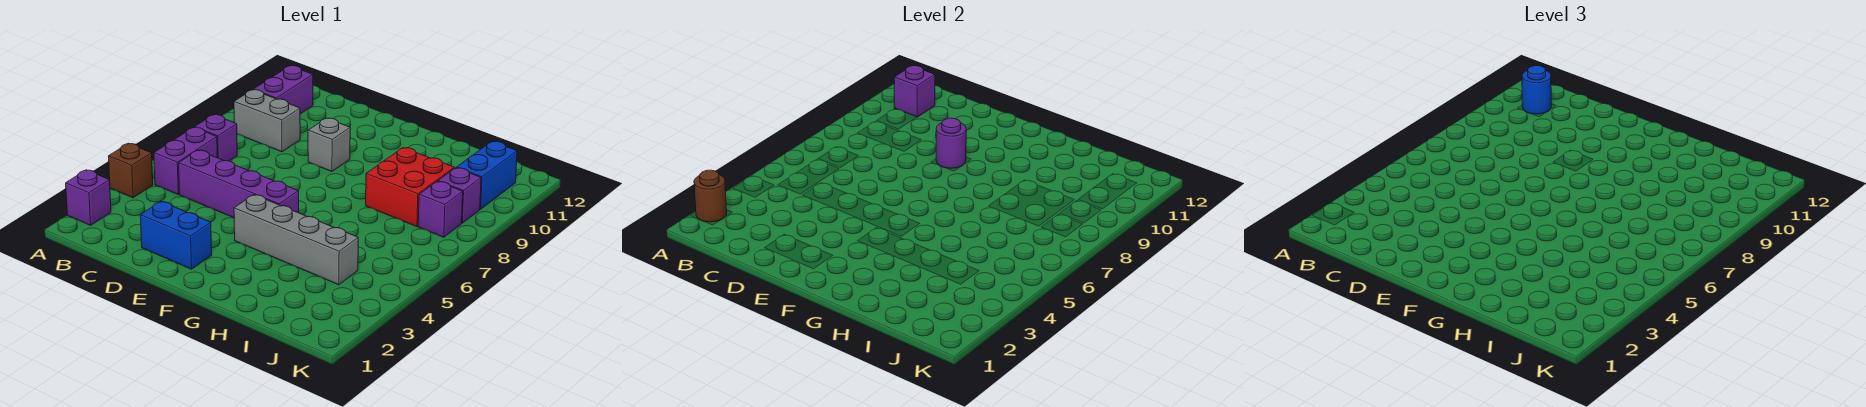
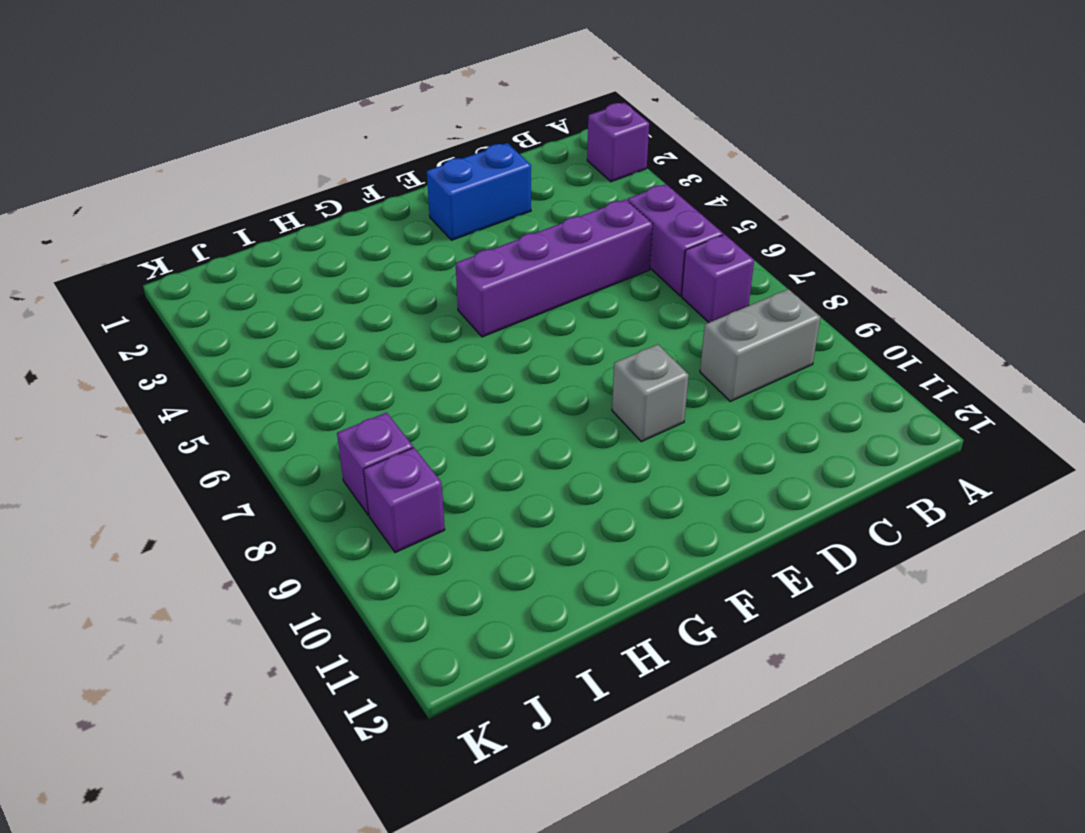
none -> brown brick A4 level 1
none -> purple brick B10:B11 level 1
none -> grey brick F4:I4 level 1

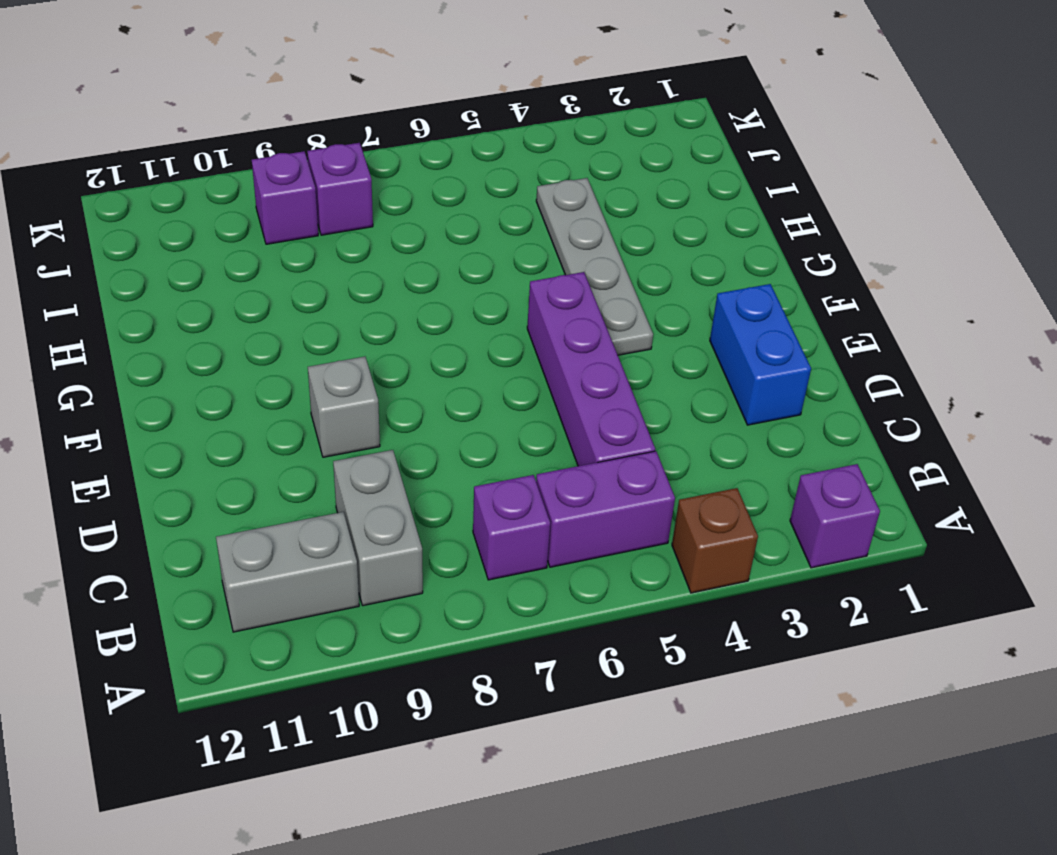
grey brick B10:B11 level 1 -> purple brick B10:B11 level 1
grey plate F4:I4 level 1 -> grey brick F4:I4 level 1
none -> red brick H8:I9 level 1
none -> blue brick J10:J11 level 1
none -> brown round brick A2 level 2

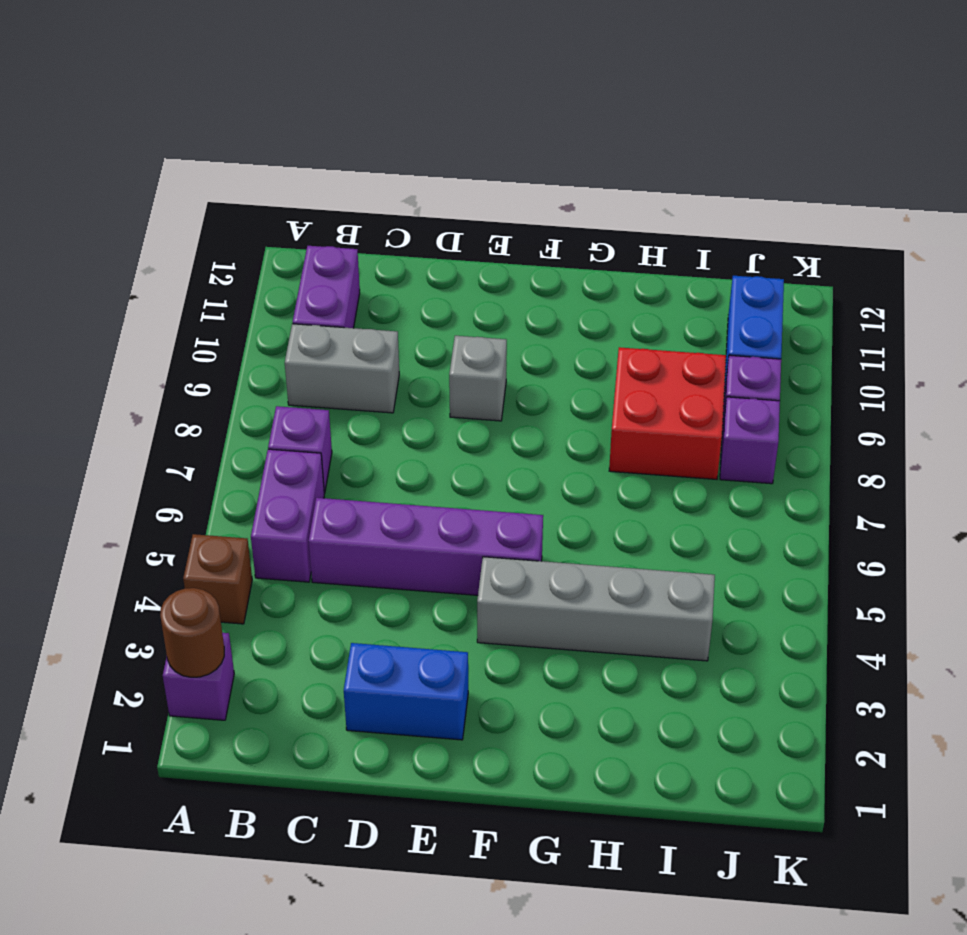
none -> purple brick B11 level 2
none -> purple round brick E9 level 2
none -> blue round brick B11 level 3

